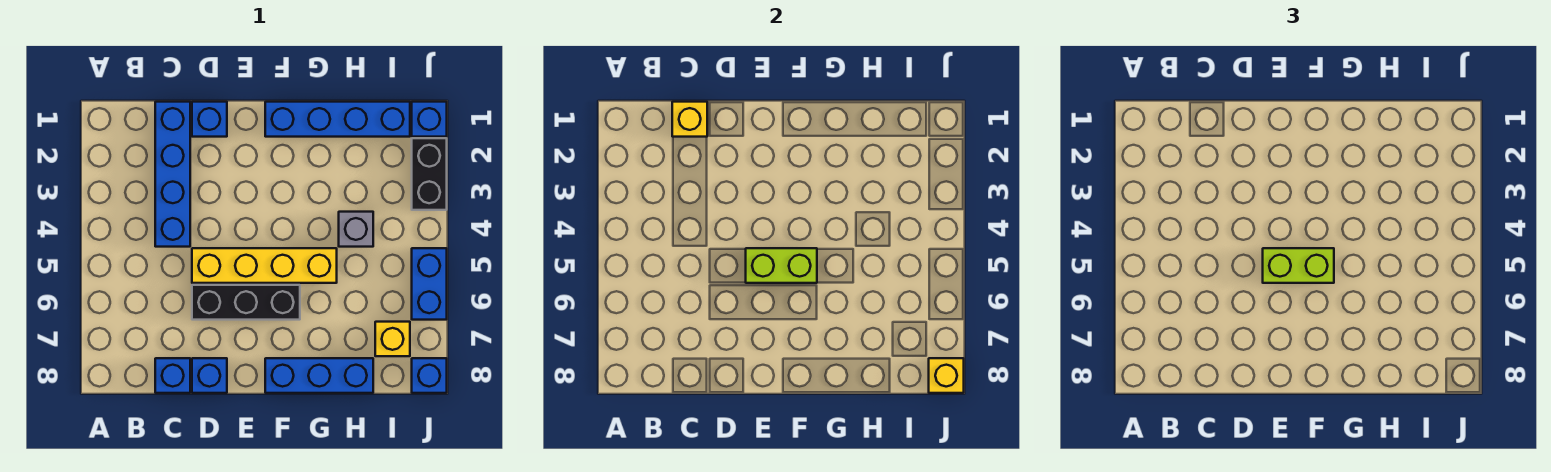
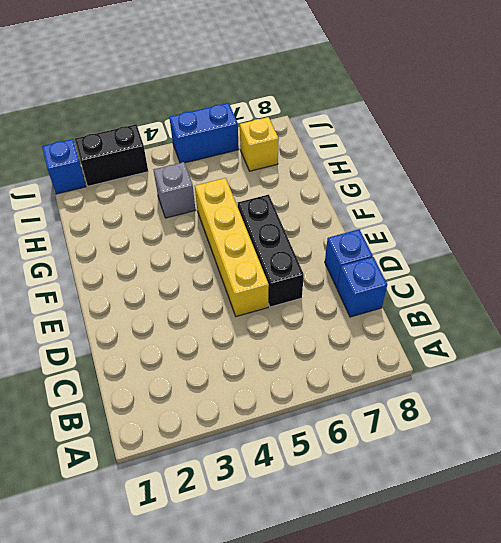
none -> blue brick C1:C4 level 1
none -> blue brick D1 level 1
none -> blue brick F1:I1 level 1

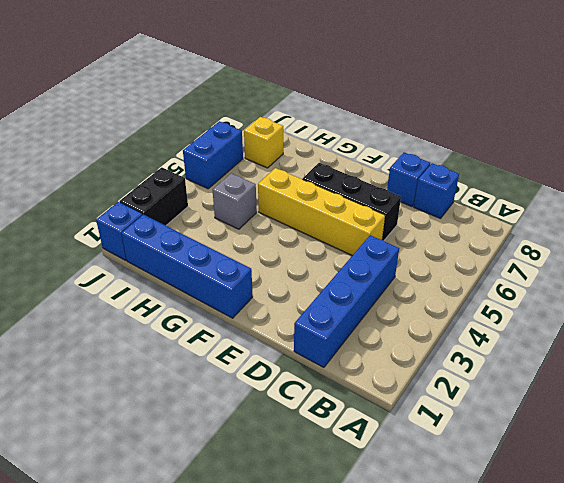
none -> blue brick D1 level 1
none -> blue brick F8:H8 level 1
none -> blue brick J8 level 1

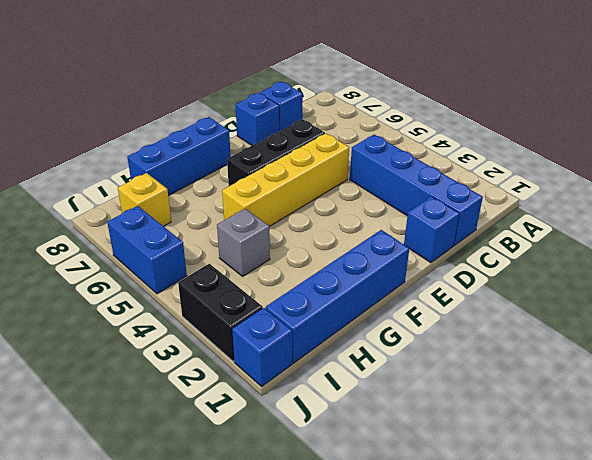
none -> blue brick J8 level 1
none -> yellow brick C1 level 2
none -> lime brick E5:F5 level 2

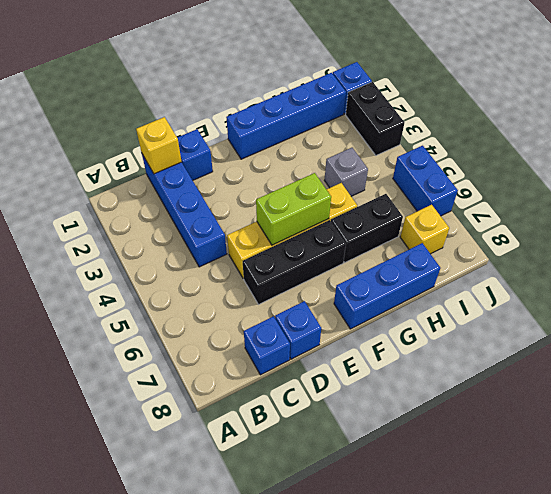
black brick G6:H6 level 1 -> none
none -> blue brick J8 level 1
none -> yellow brick J8 level 2
none -> lime brick E5:F5 level 3

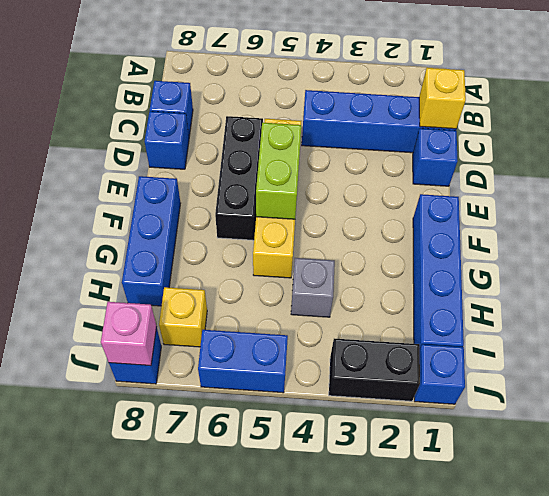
pink brick J8 level 2 -> yellow brick J8 level 2
none -> lime brick E5:F5 level 3

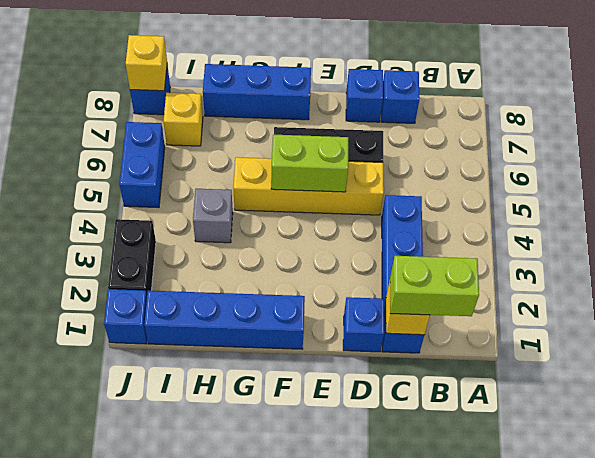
lime brick B1:C1 level 3 -> lime brick E5:F5 level 3

